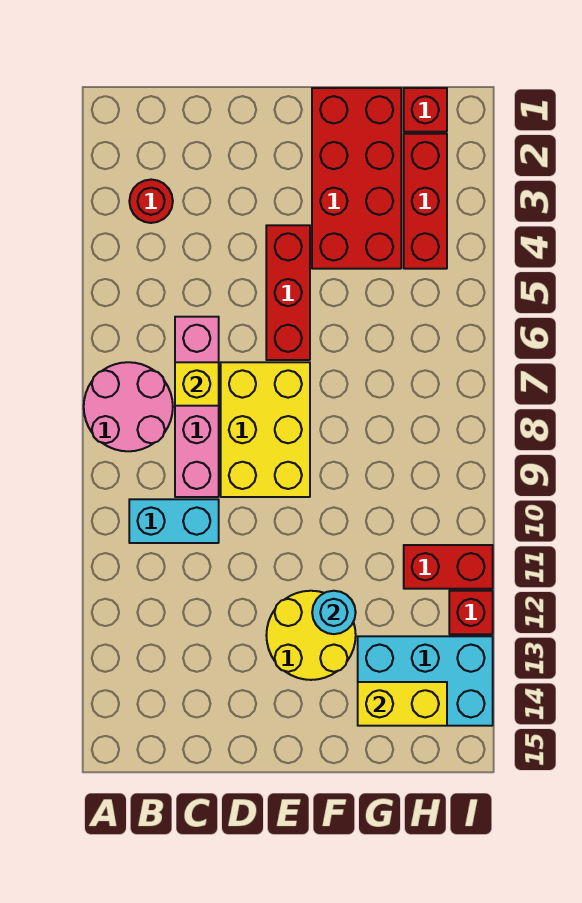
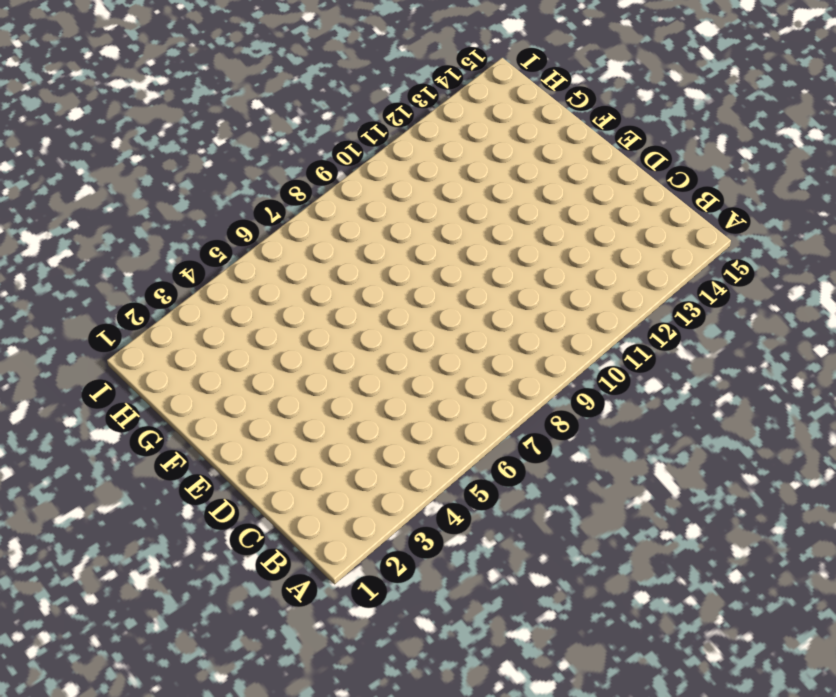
none -> pink round brick A7:B8 level 1
none -> red round brick B3 level 1
none -> cyan brick B10:C10 level 1

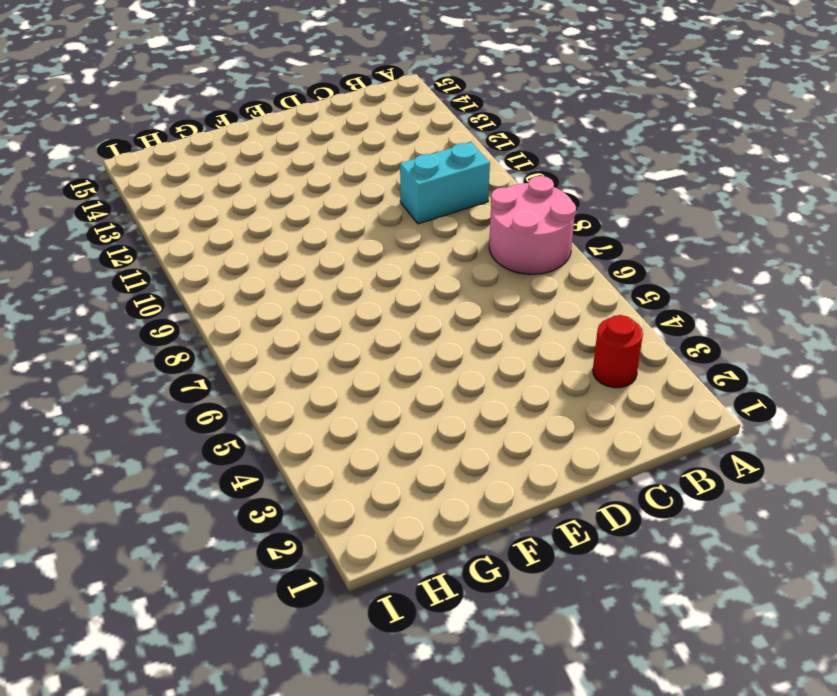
none -> pink brick C6:C9 level 1
none -> yellow brick D7:E9 level 1
none -> red brick E4:E6 level 1

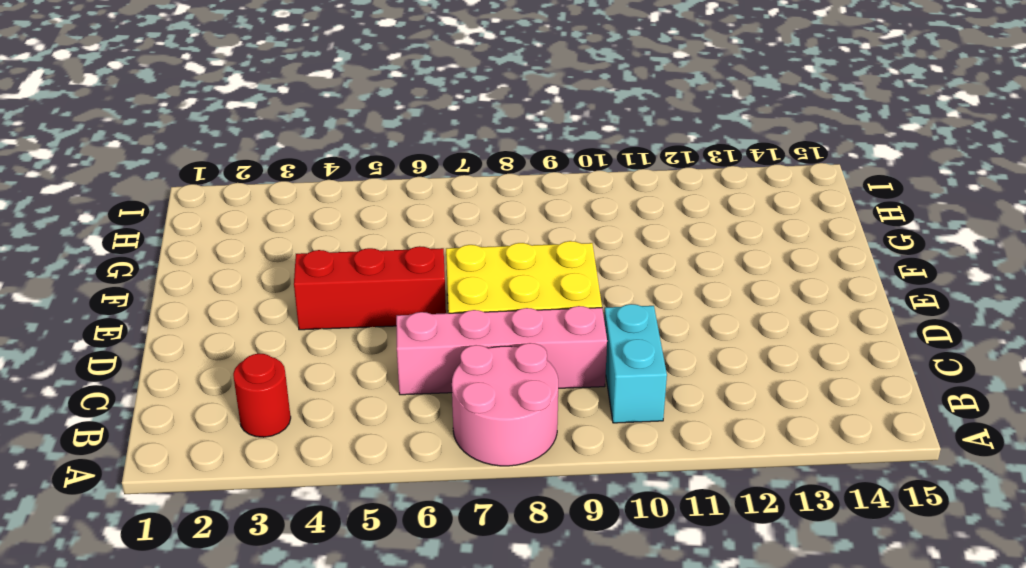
none -> yellow round brick E12:F13 level 1
none -> red brick F1:G4 level 1
none -> cyan brick G13:I14 level 1

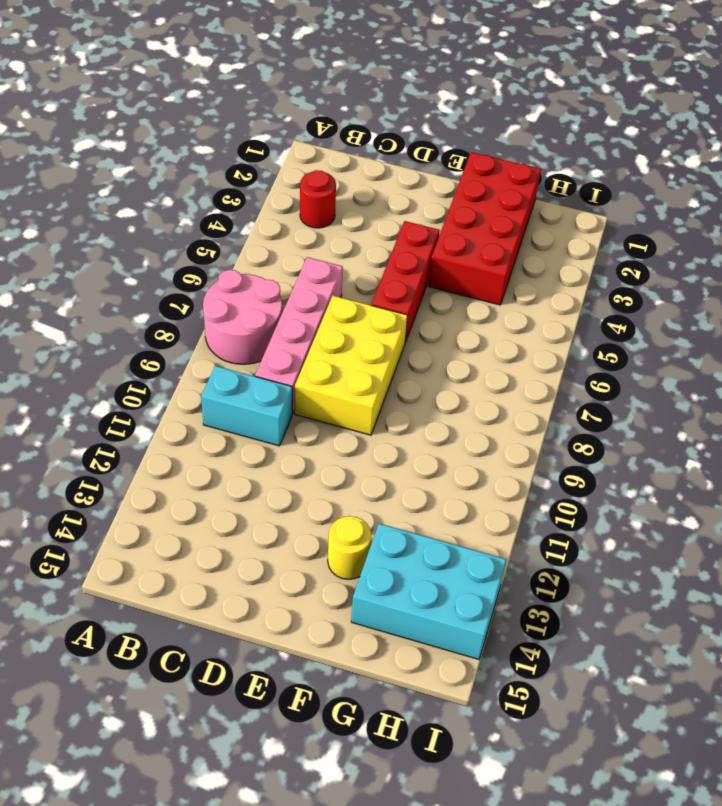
yellow round brick F13 level 1 -> yellow round brick E12:F13 level 1
none -> red brick H1 level 1
none -> red brick H2:H4 level 1
none -> red brick H11:I11 level 1

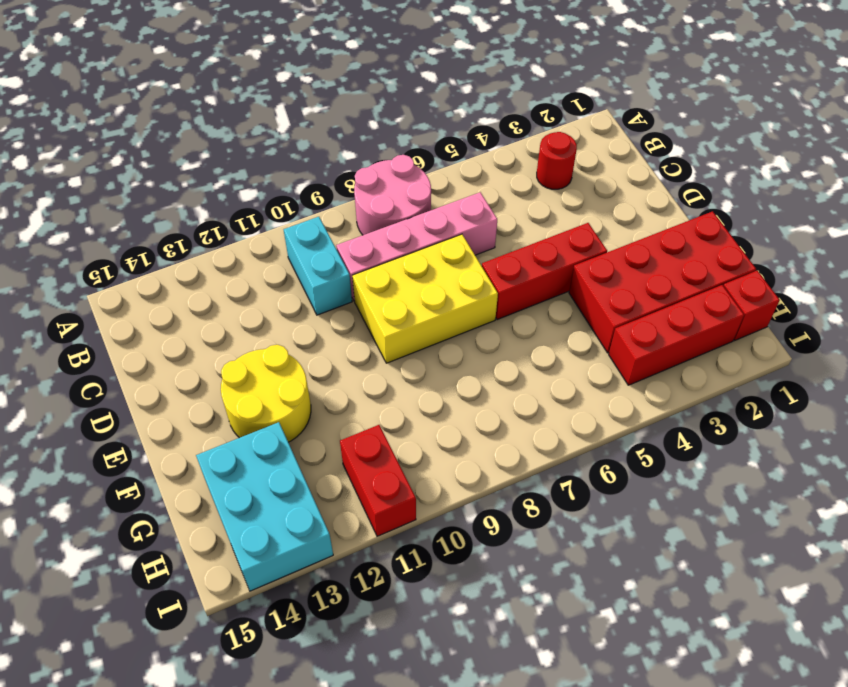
none -> red brick I12 level 1
none -> yellow brick C7 level 2
none -> cyan round brick F12 level 2

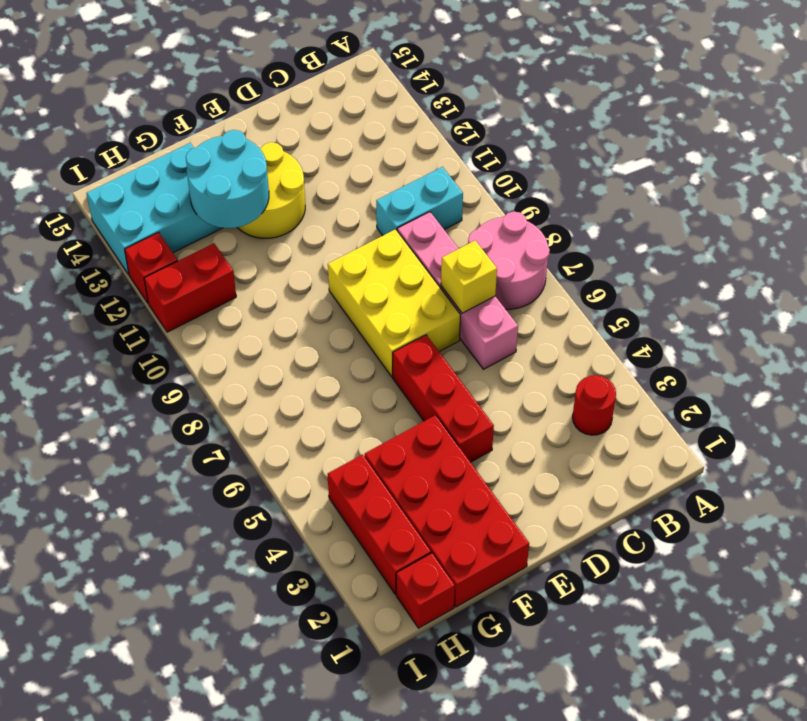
cyan round brick F12:G13 level 2 -> cyan round brick F12 level 2
none -> yellow brick G14:H14 level 2

